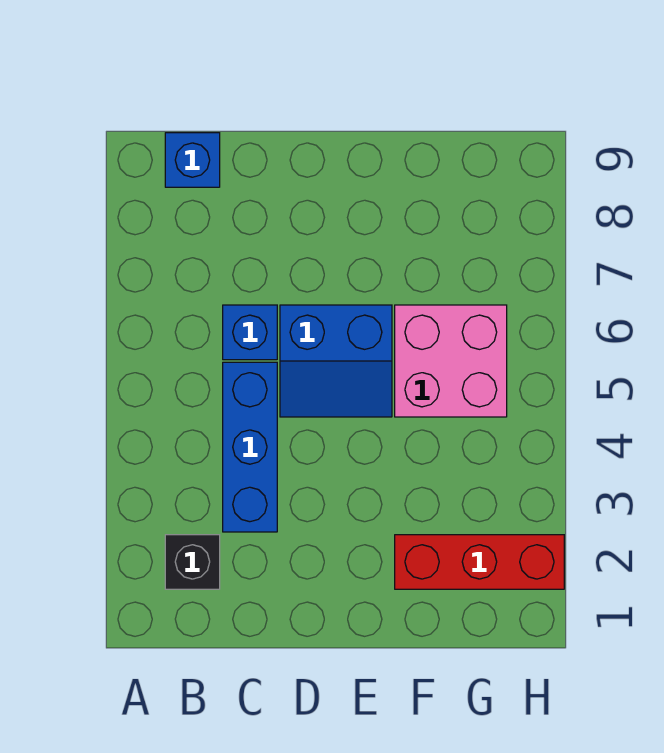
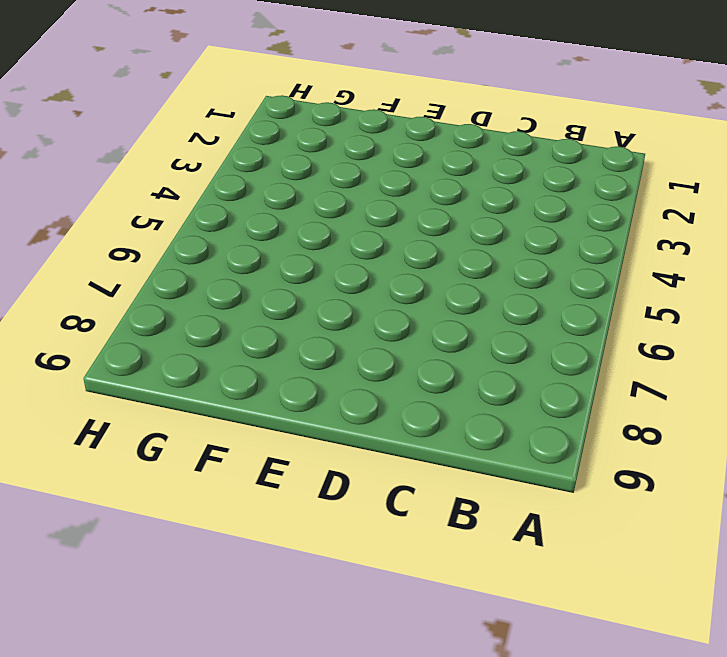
none -> black brick B2 level 1
none -> blue brick B9 level 1

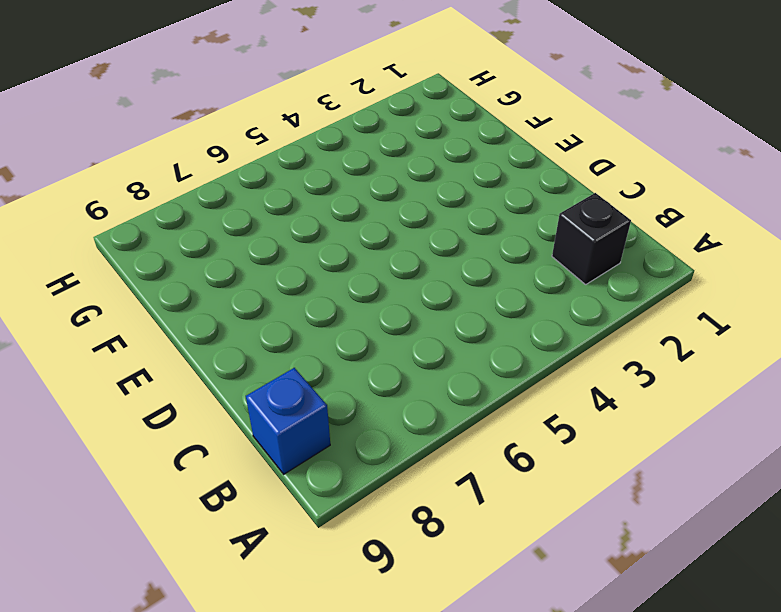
none -> blue brick C3:C5 level 1
none -> blue brick C6 level 1

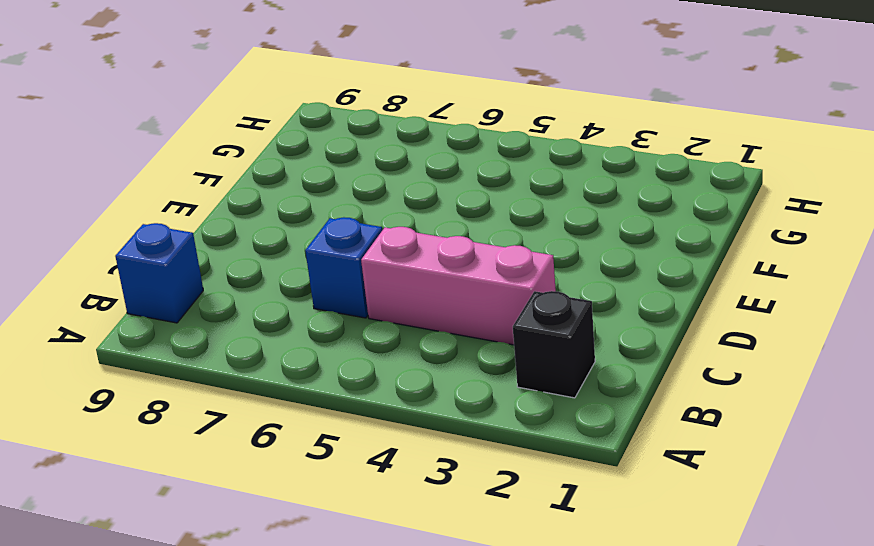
pink brick C3:C5 level 1 -> blue brick C3:C5 level 1
none -> blue slope D5:E6 level 1 top 6
none -> red brick F2:H2 level 1

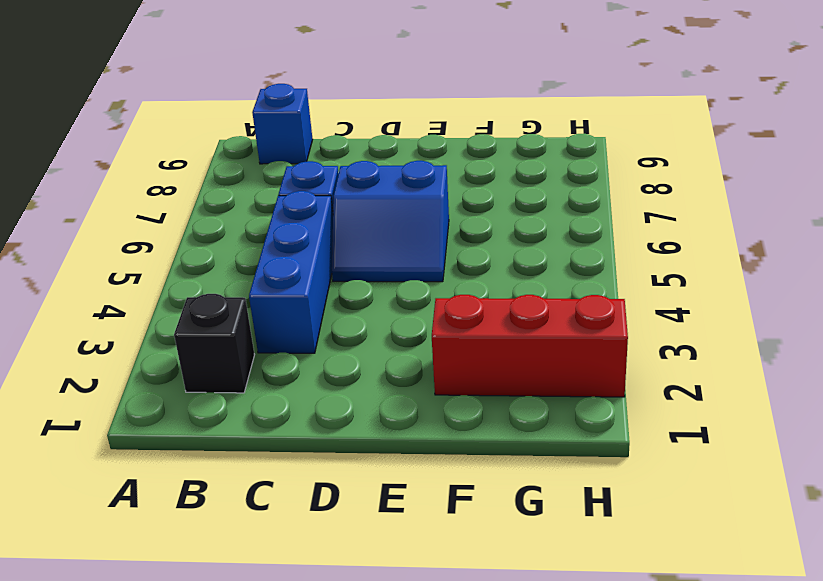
none -> pink brick F5:G6 level 1

